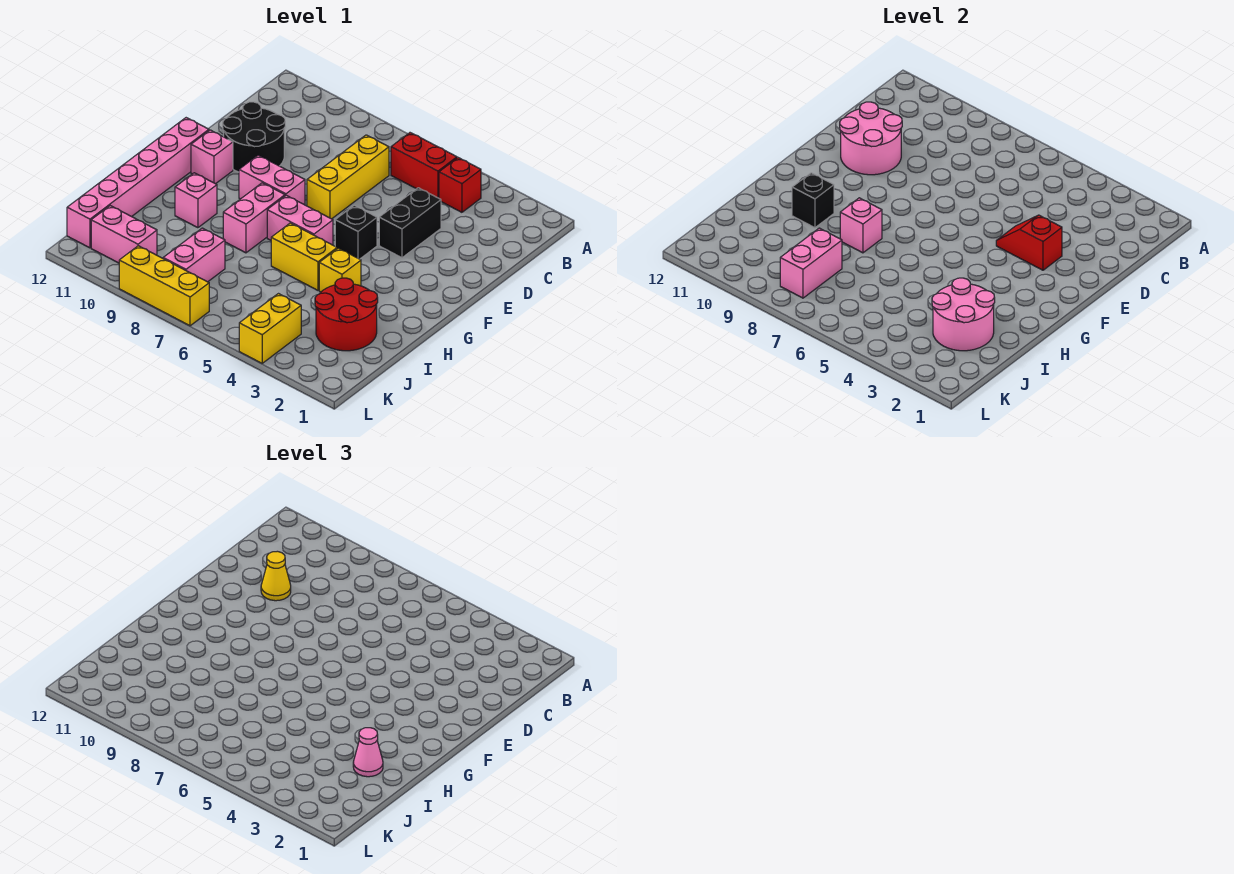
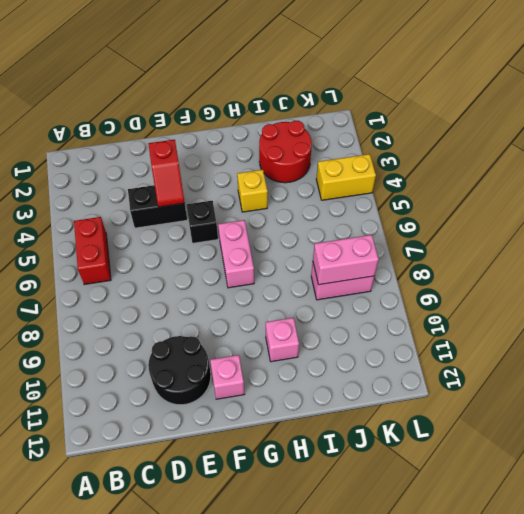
none -> red brick B4 level 1
none -> yellow brick C7:E7 level 1
none -> pink brick F8:F9 level 1

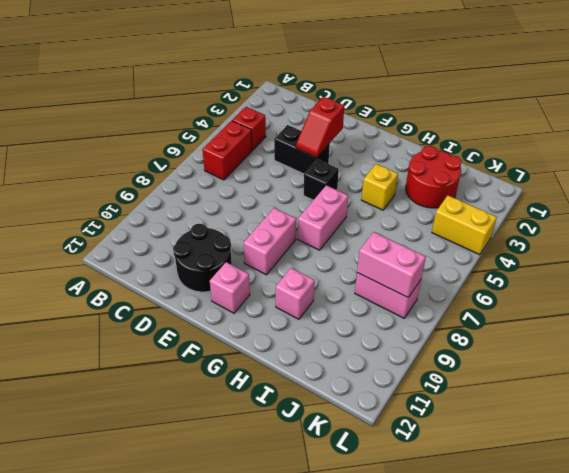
none -> yellow brick C7:E7 level 1
none -> pink brick F12:K12 level 1
none -> pink brick G8:H8 level 1

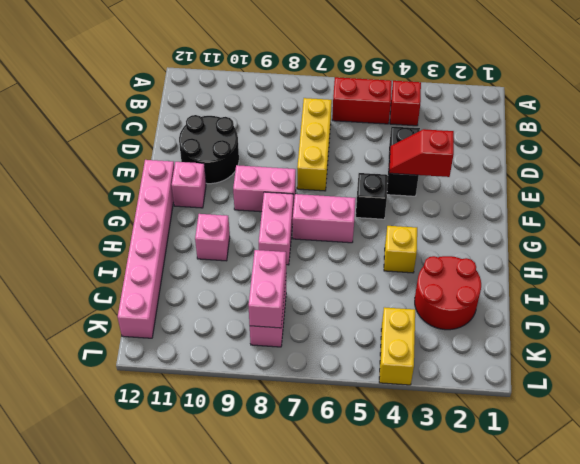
none -> yellow brick H5:H6 level 1
none -> pink brick K10:K11 level 1
none -> yellow brick L7:L9 level 1

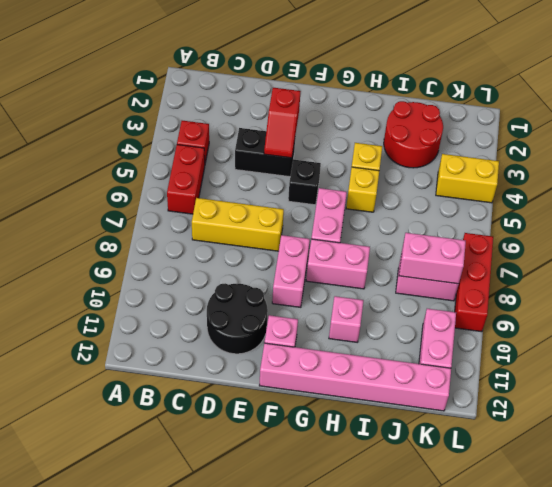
yellow brick H5 level 1 -> yellow brick H5:H6 level 1
red brick L7:L9 level 1 -> yellow brick L7:L9 level 1
none -> pink round brick D10:E11 level 2
none -> pink brick H8 level 2
none -> black brick H10 level 2

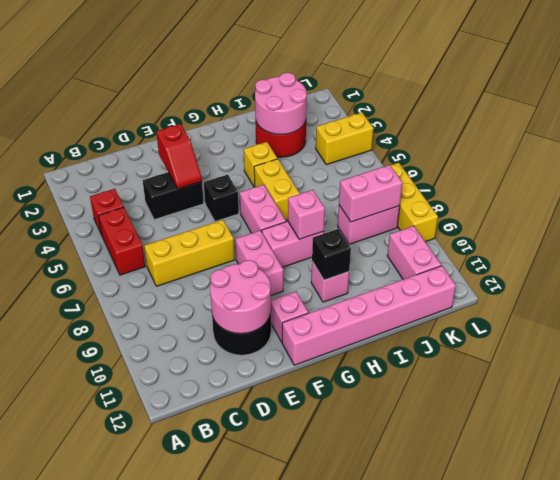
none -> yellow cone D10 level 3
none -> pink cone I2 level 3

